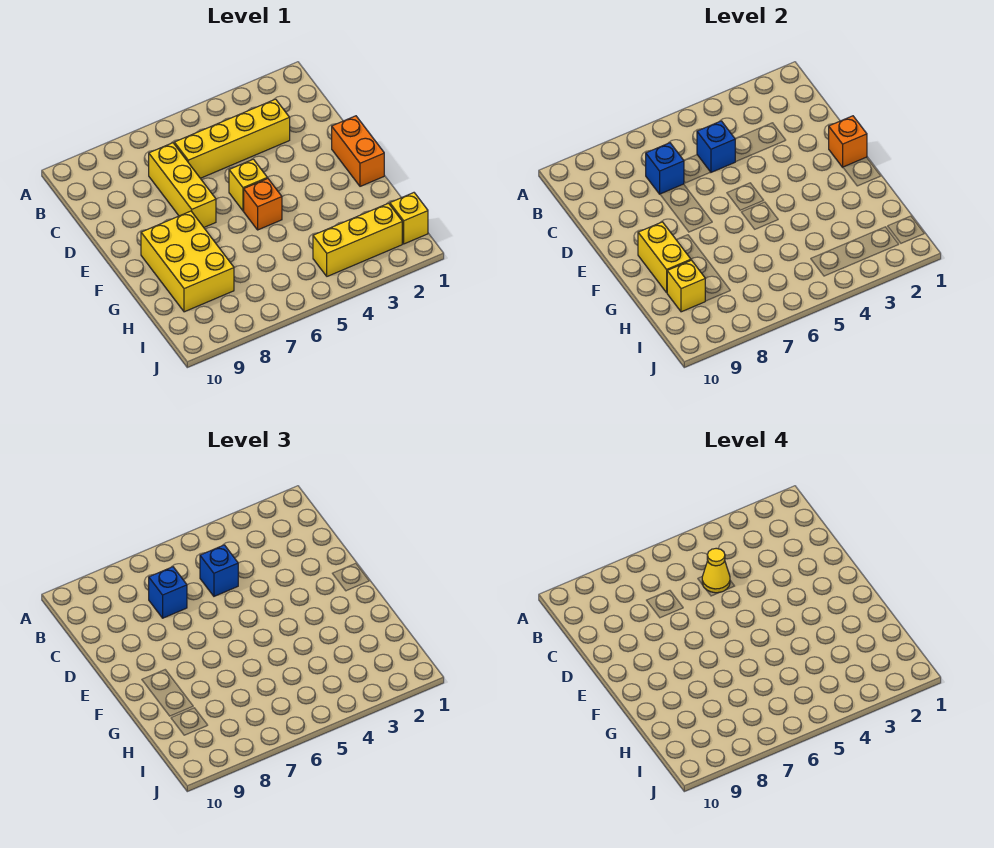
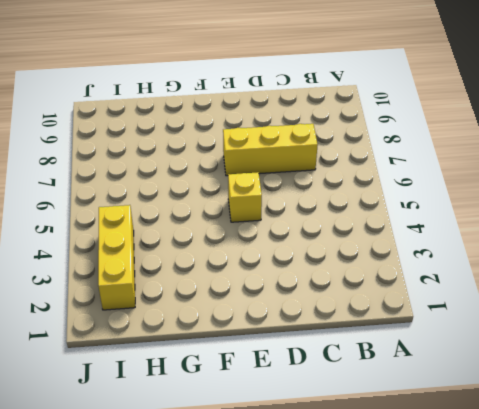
none -> yellow brick C3:C6 level 1
none -> orange brick E1:F1 level 1
none -> orange brick F5 level 1

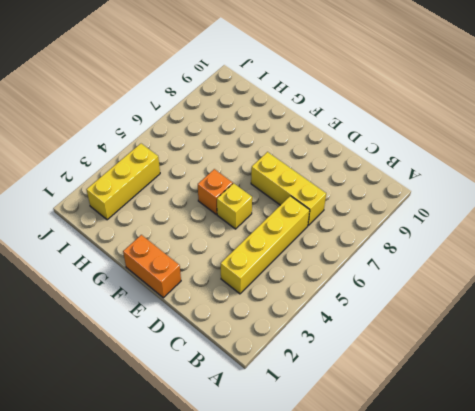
none -> yellow brick F8:H9 level 1
none -> yellow brick I1 level 1
none -> blue brick C5 level 2

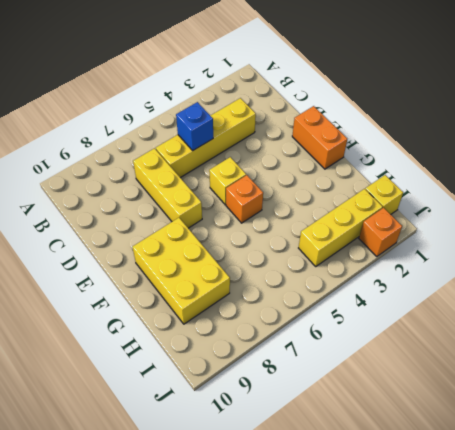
orange brick J2 level 1 -> orange brick E1 level 2
none -> blue brick C7 level 2
none -> yellow brick F9:G9 level 2
none -> yellow brick H9 level 2

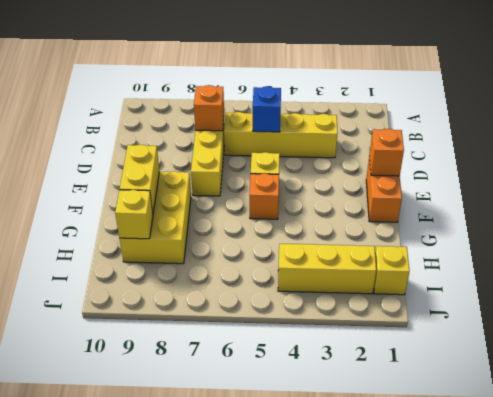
orange brick C7 level 2 -> blue brick C7 level 2
none -> blue brick C5 level 3
none -> blue brick C7 level 3
none -> yellow cone C5 level 4

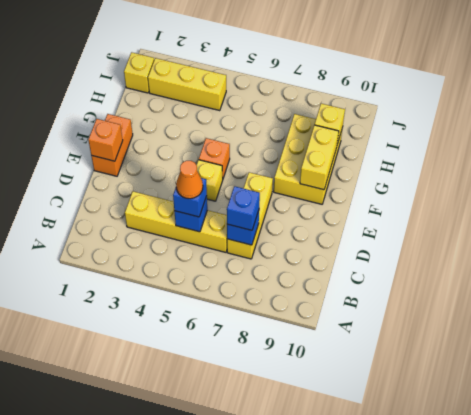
orange cone C5 level 4 -> yellow cone C5 level 4

